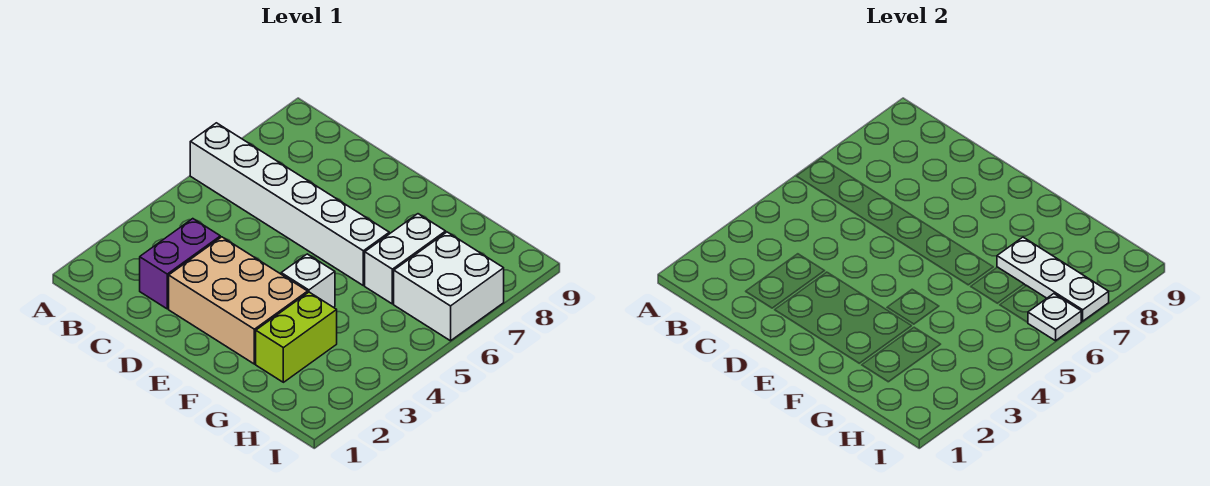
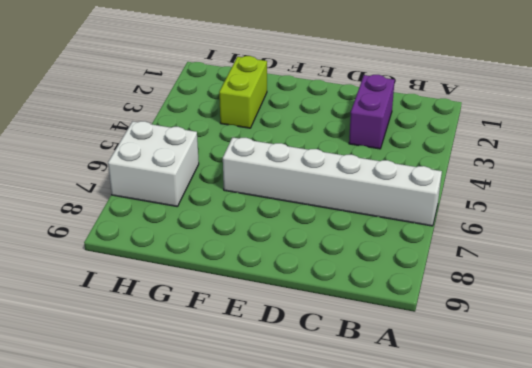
none -> tan brick D2:F3 level 1
none -> white brick F4 level 1

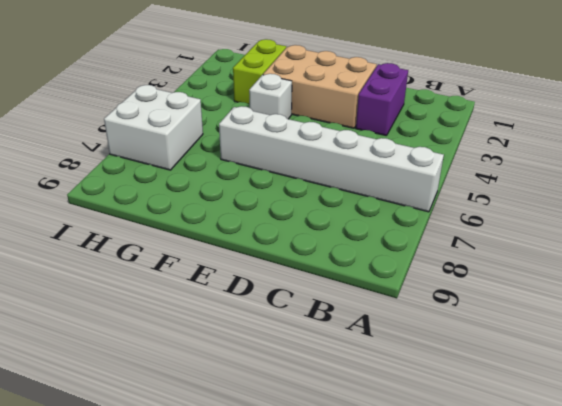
none -> white brick G6:G7 level 1
none -> white plate G7:I7 level 2

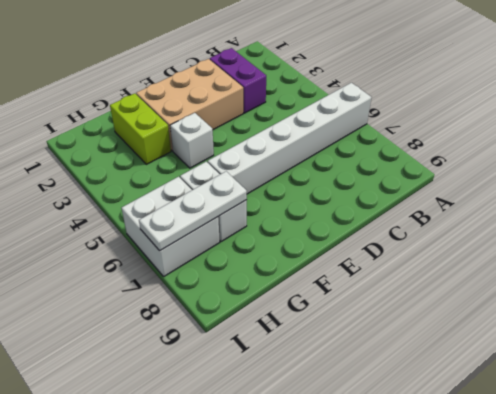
none -> white plate I6 level 2

